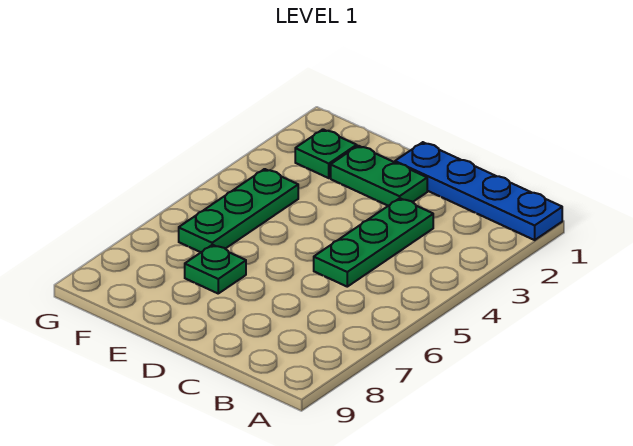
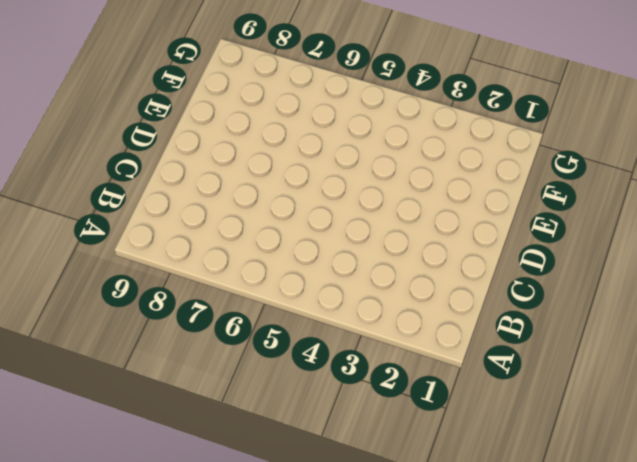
none -> blue plate A1:D1 level 1
none -> green plate C3:C5 level 1

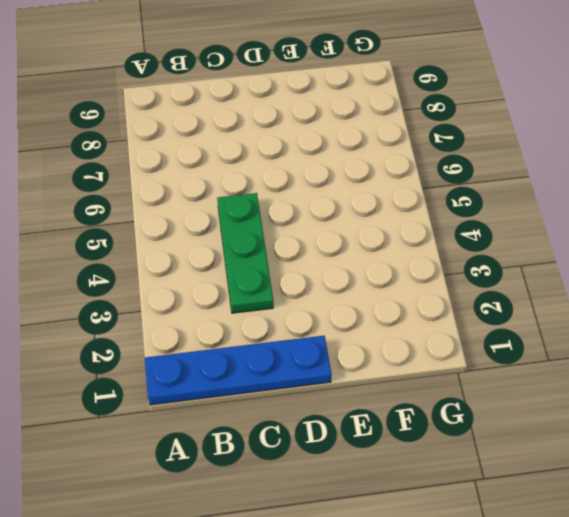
none -> green plate D2:E2 level 1
none -> green plate E7 level 1

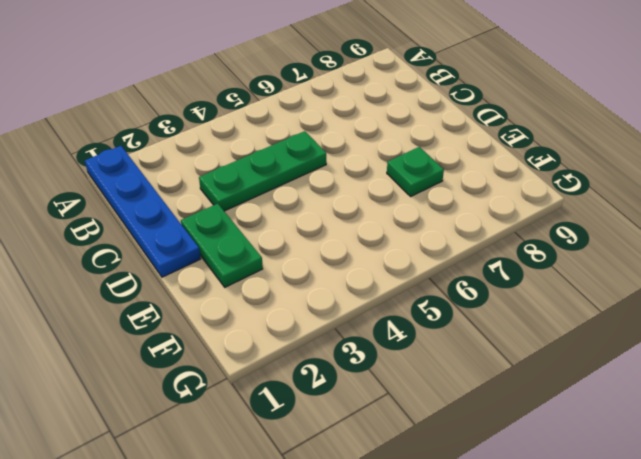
none -> green plate F2 level 1
none -> green plate F4:F6 level 1

